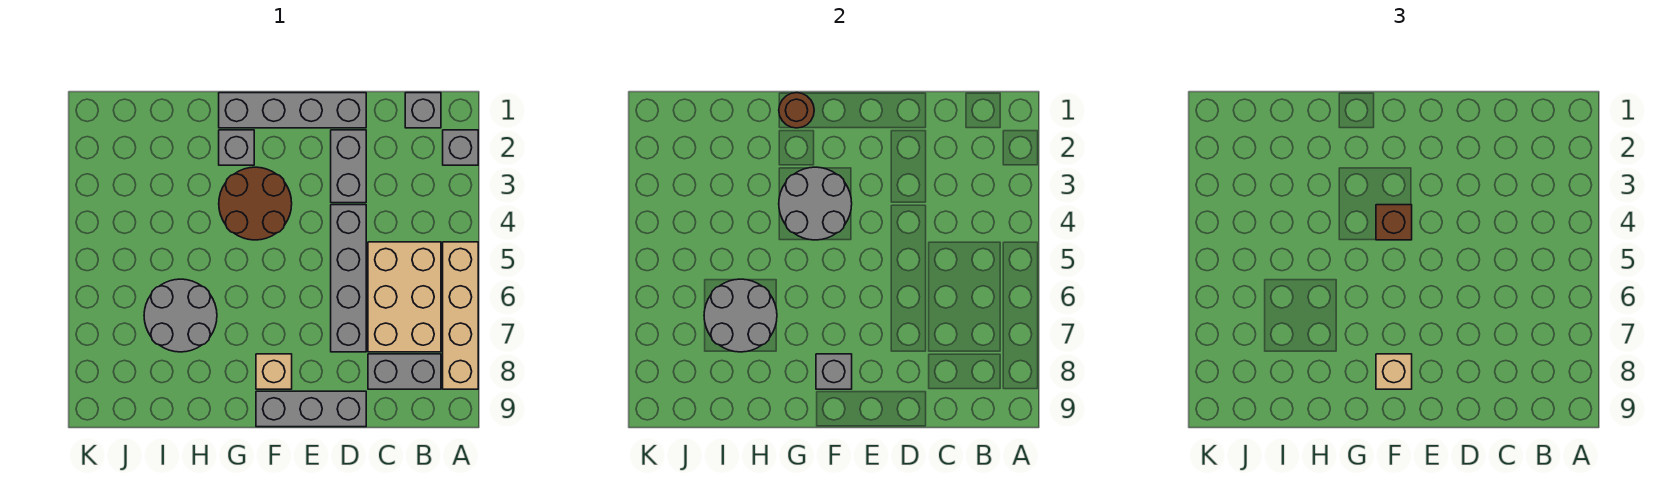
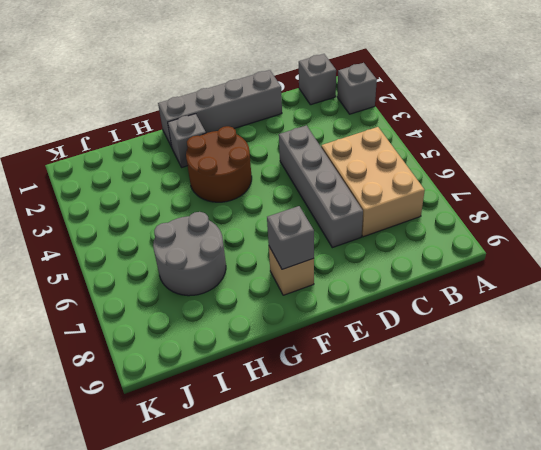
none -> tan brick A5:A8 level 1
none -> grey brick B8:C8 level 1
none -> grey brick D2:D3 level 1

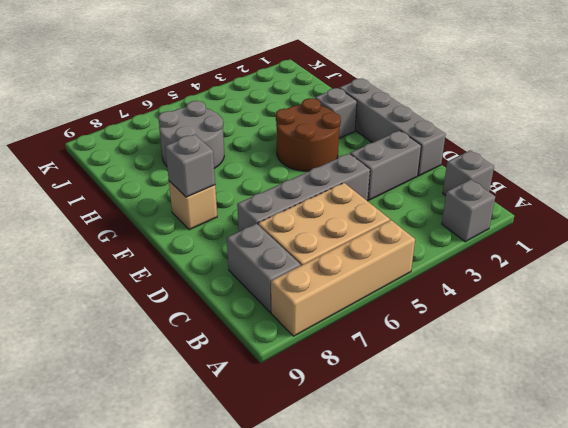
none -> grey brick D9:F9 level 1
none -> grey round brick F3:G4 level 2
none -> brown round brick G1 level 2

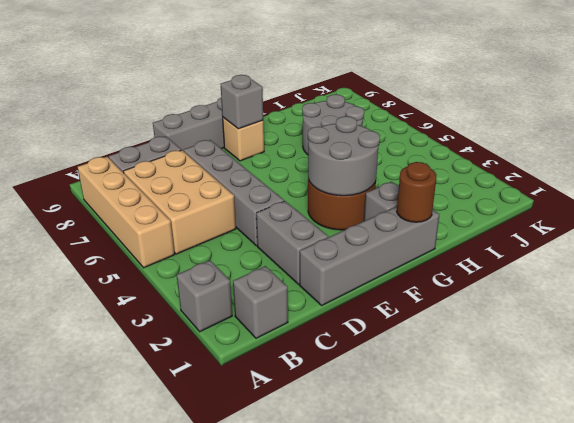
none -> grey round brick H6:I7 level 2
none -> brown brick F4 level 3
none -> tan brick F8 level 3

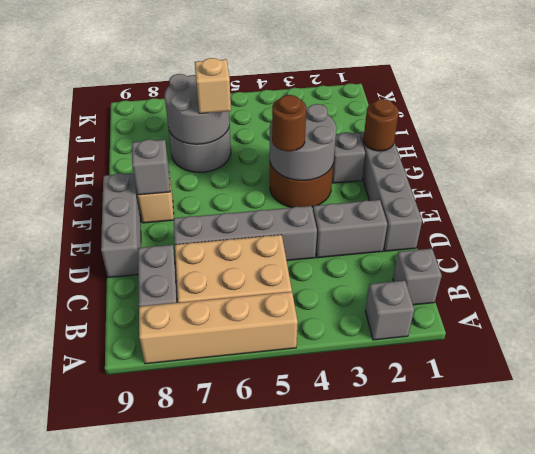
brown round brick F4 level 3 -> brown brick F4 level 3
tan brick H6 level 3 -> tan brick F8 level 3

